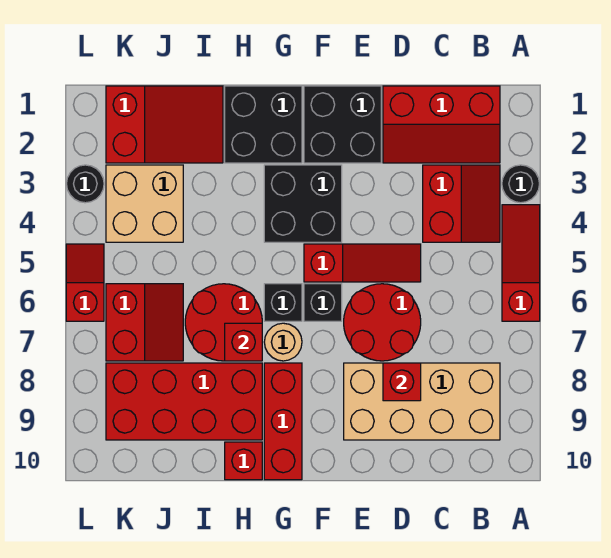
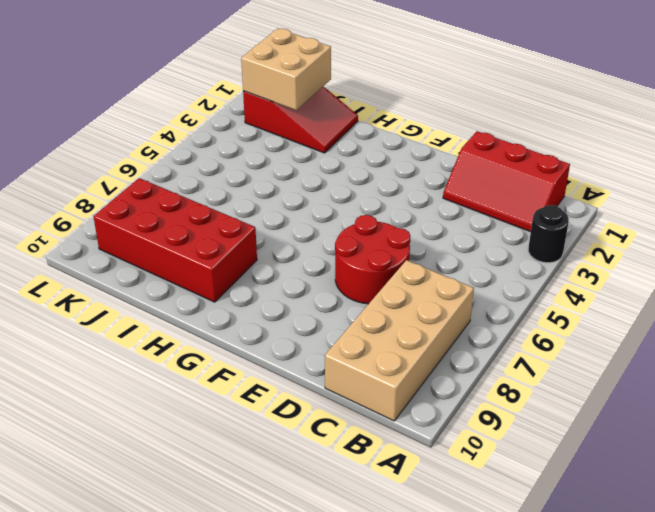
tan brick B7:C10 level 1 -> tan brick B8:E9 level 1
tan brick J1:K2 level 2 -> tan brick J3:K4 level 1
none -> red slope A4:A6 level 1 top 6
none -> red slope B3:C4 level 1 top C
none -> red slope D5:F5 level 1 top F

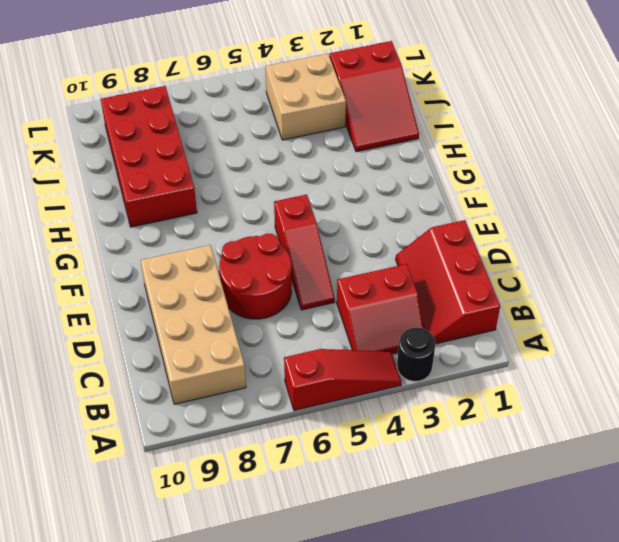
none -> black brick E1:F2 level 1
none -> black brick F3:G4 level 1
none -> black brick F6 level 1

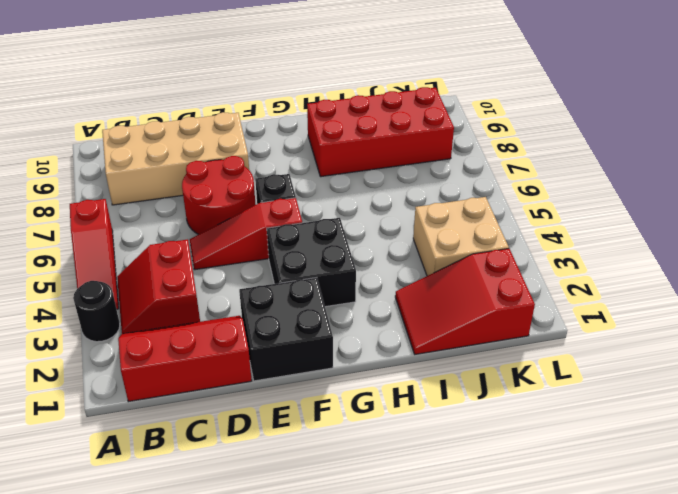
none -> black brick G1:H2 level 1
none -> black brick G6 level 1
none -> tan round brick G7 level 1

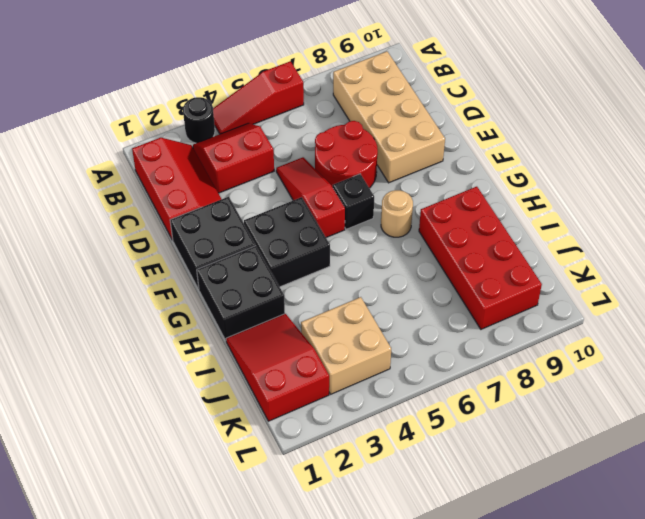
none -> black brick G6 level 1
none -> red brick G8:G10 level 1
none -> red round brick H6:I7 level 1

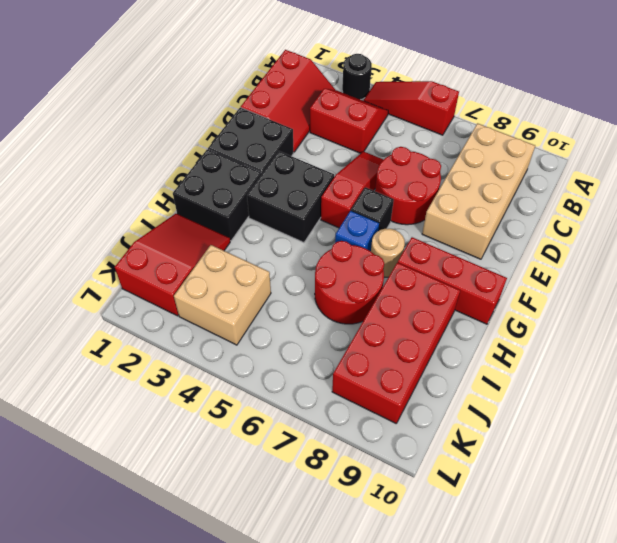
blue brick G6 level 1 -> black brick G6 level 1
none -> red brick H10 level 1
none -> red slope J6:K7 level 1 top K
none -> black round brick L3 level 1

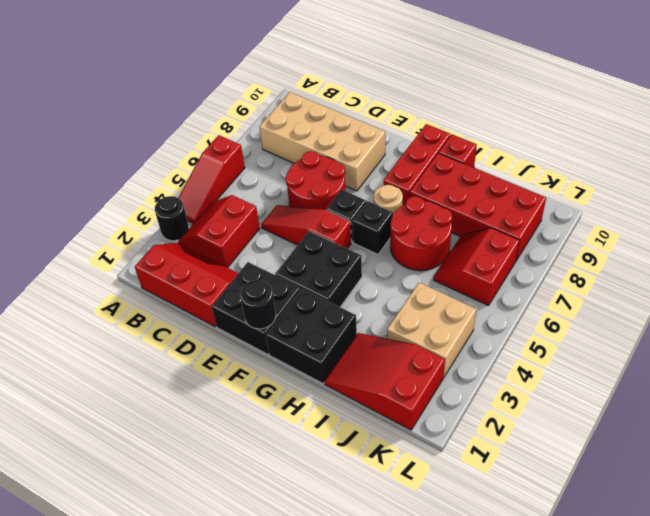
black round brick F1 level 2 -> black round brick L3 level 1
none -> red slope L5:L6 level 1 top 6
none -> red brick D8 level 2
none -> red brick H7 level 2

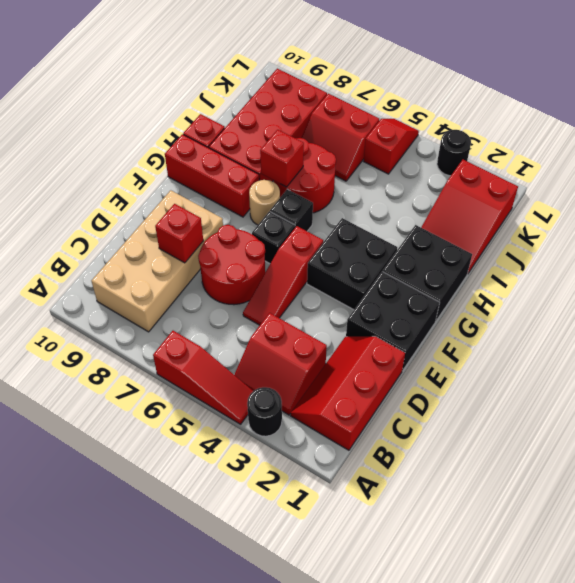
red slope K5:L5 level 1 top K -> red slope L5:L6 level 1 top 6
none -> tan brick J3:K4 level 1

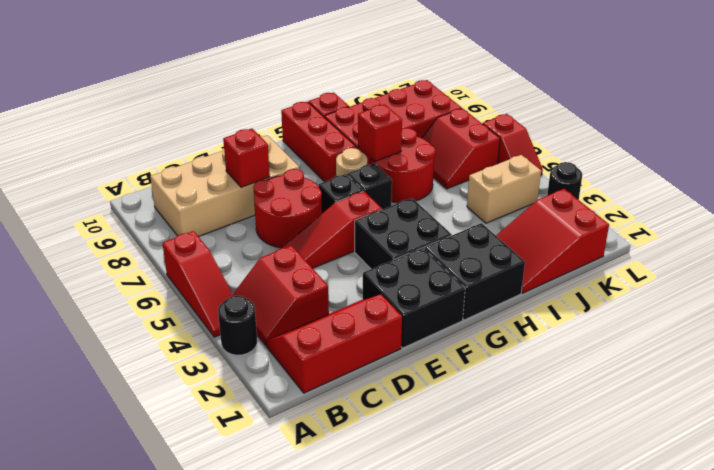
tan brick J4:K4 level 1 -> tan brick J3:K4 level 1

